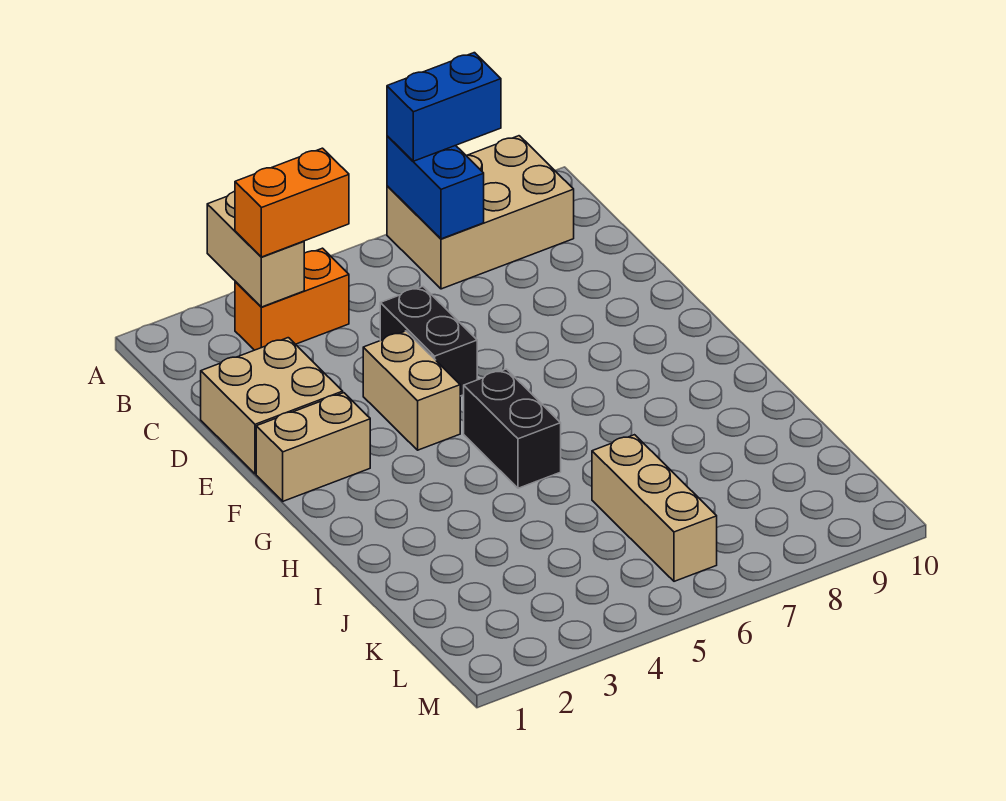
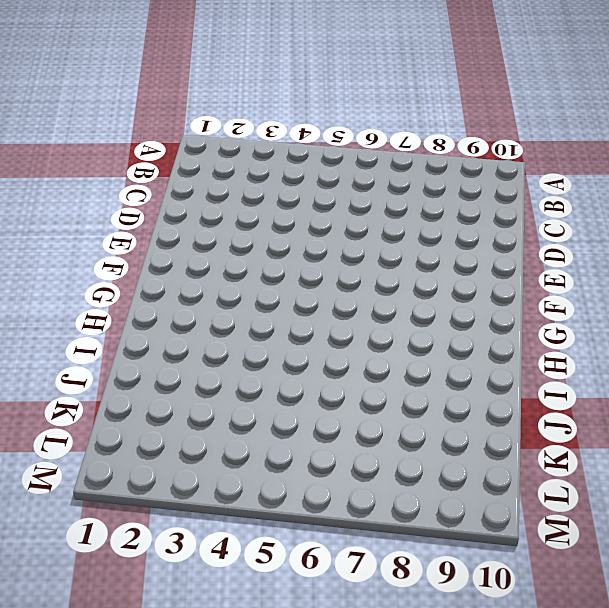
none -> tan brick A7:B9 level 1
none -> orange brick B3:B4 level 1
none -> tan brick D1:E2 level 1

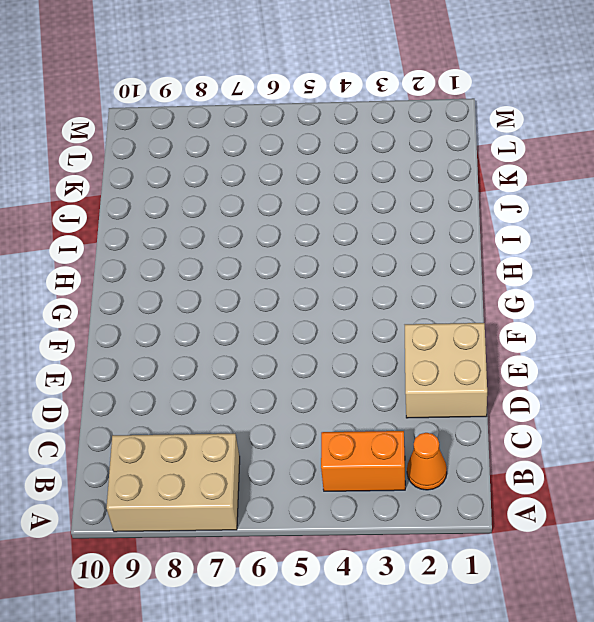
orange cone B2 level 1 -> none
none -> black brick D5:E5 level 1
none -> tan brick E4:F4 level 1
none -> tan brick F1:F2 level 1

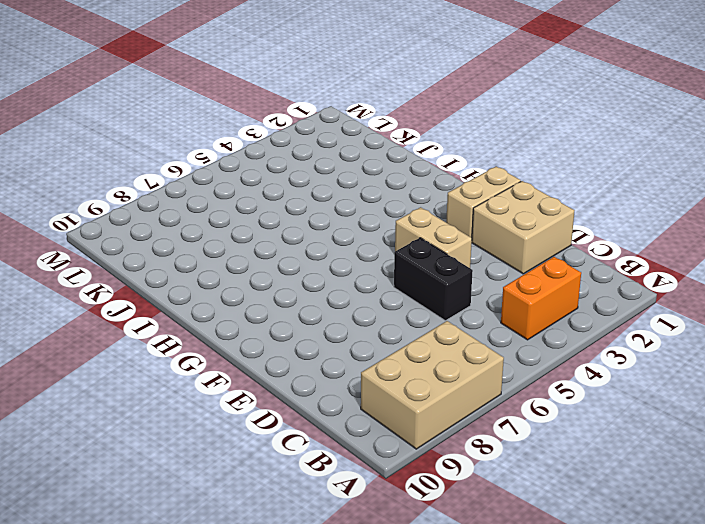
none -> black brick G5:H5 level 1
none -> tan brick J6:L6 level 1
none -> tan brick A3:B3 level 2

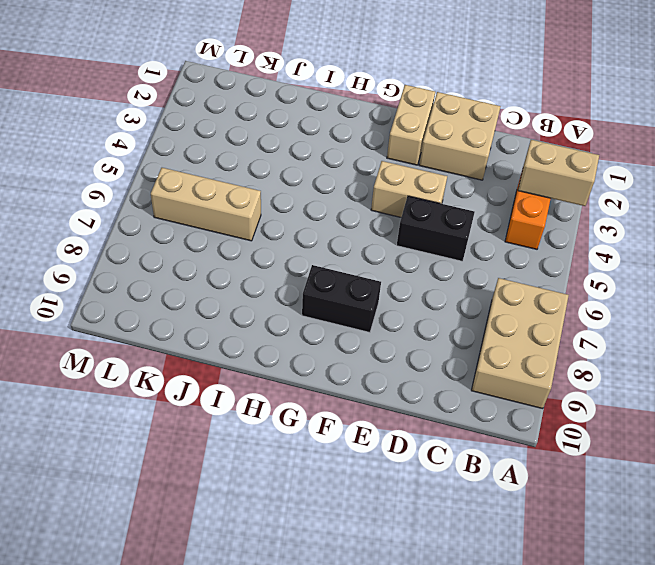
black brick F8:G8 level 1 -> black brick G5:H5 level 1
none -> blue brick A7:B7 level 2
none -> blue brick A7:A8 level 3
none -> orange brick B3:B4 level 3

